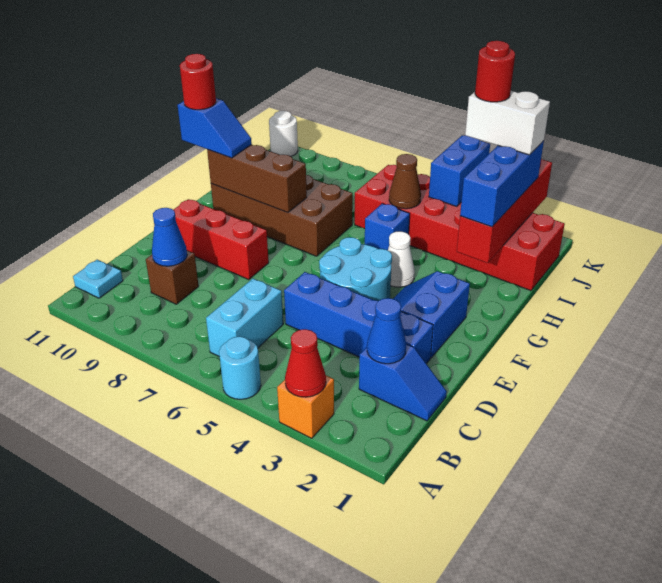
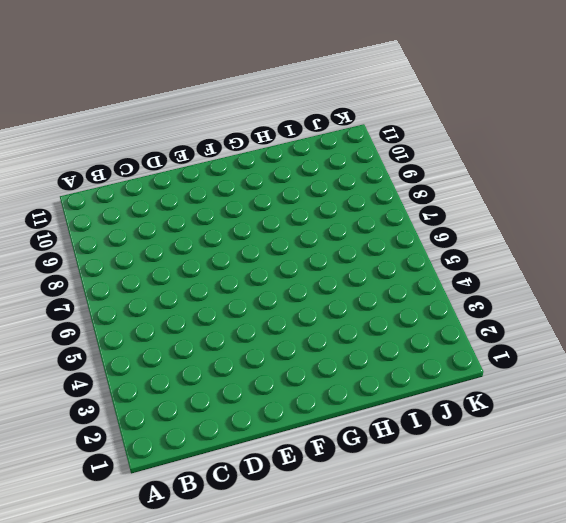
none -> orange brick A3 level 1
none -> cyan round brick A5 level 1
none -> cyan brick B6:C6 level 1

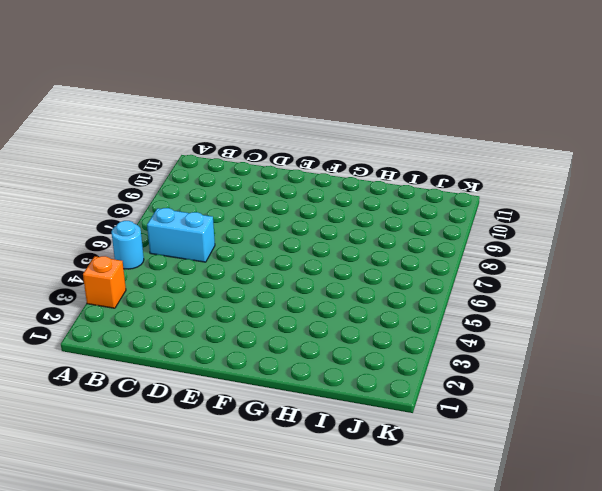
none -> cyan plate B11 level 1
none -> blue slope C1:C2 level 1 top 2
none -> brown brick C9 level 1

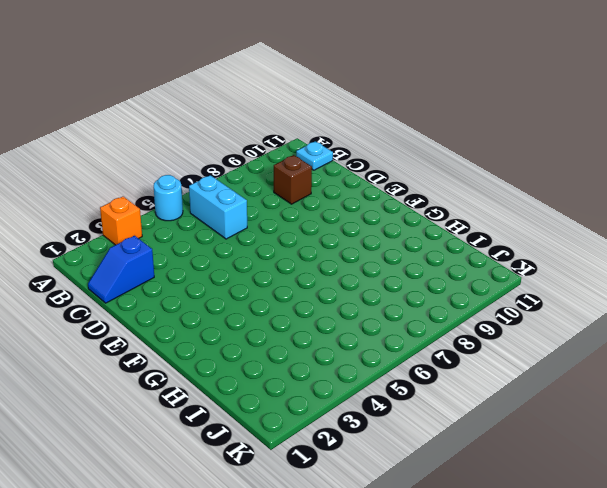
none -> blue brick D2:D5 level 1
none -> blue slope E2:F3 level 1 top 2
none -> cyan round brick E4:F5 level 1

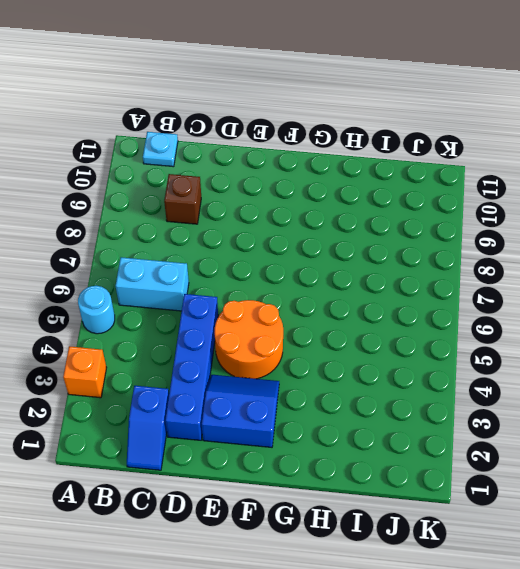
orange round brick E4:F5 level 1 -> cyan round brick E4:F5 level 1
none -> red brick E8:E10 level 1
none -> white cone G4 level 1
none -> brown brick G7:H10 level 1

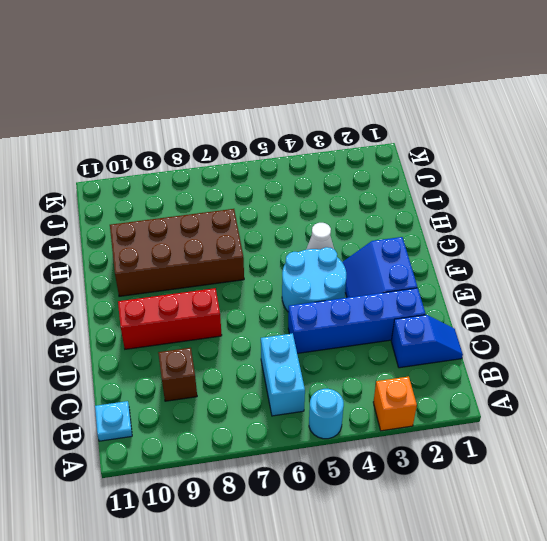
none -> blue brick H5 level 1
none -> red brick I1:J6 level 1
none -> white round brick K11 level 1

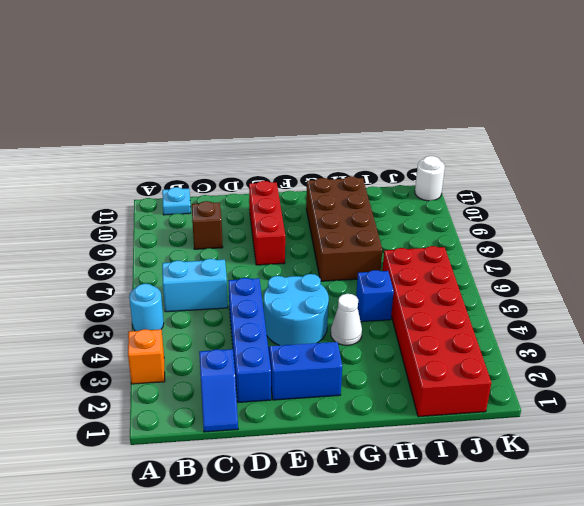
none -> red cone A3 level 2
none -> blue cone C2 level 2
none -> blue cone C9 level 2

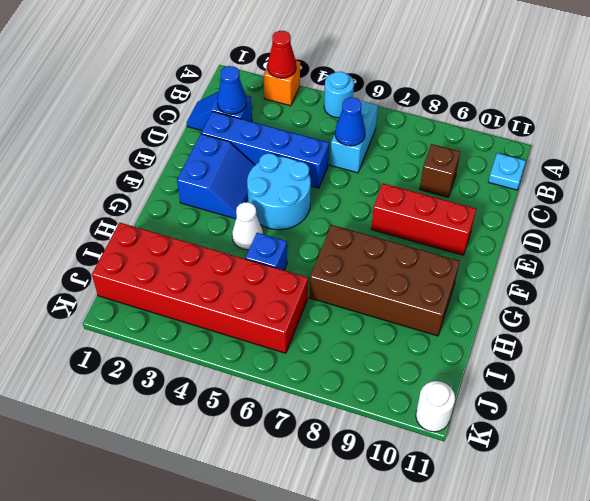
blue cone C6 level 2 -> blue cone C9 level 2
none -> brown brick G8:G10 level 2
none -> red brick H2:K2 level 2
none -> brown cone I5 level 2

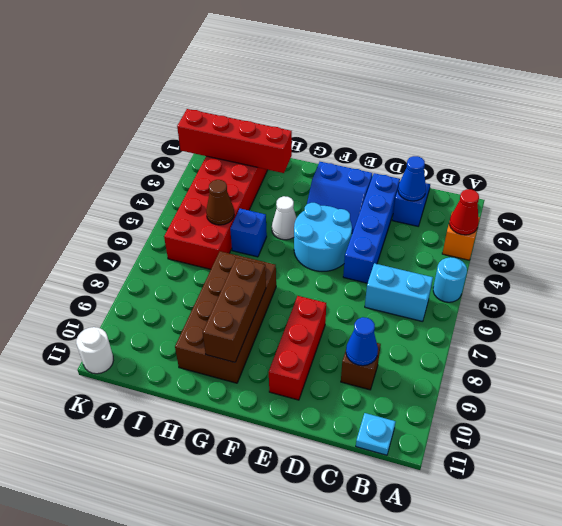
none -> blue brick J4:K4 level 2
none -> blue slope G10:G11 level 3 top 11
none -> blue brick H2:J2 level 3

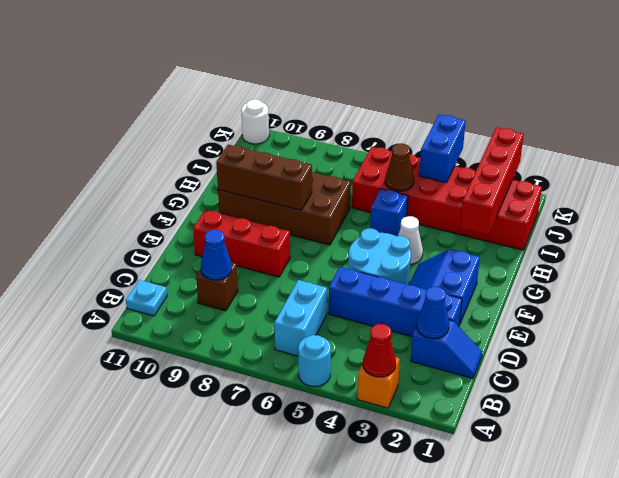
none -> blue slope G10:G11 level 3 top 11
none -> blue brick H2:J2 level 3
none -> red round brick G11 level 4

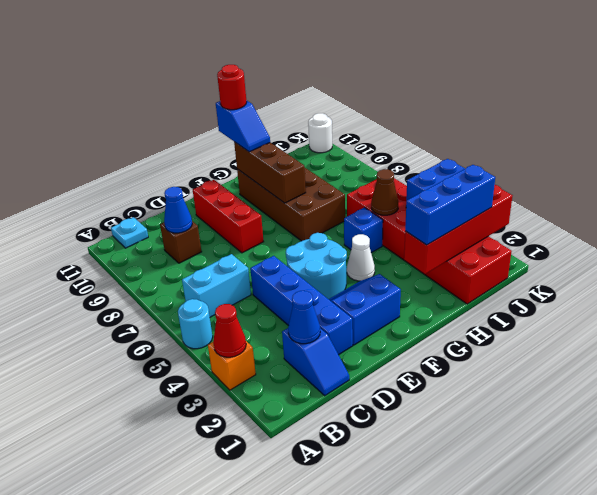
none -> white brick J2:J3 level 4
none -> red round brick J3 level 5

